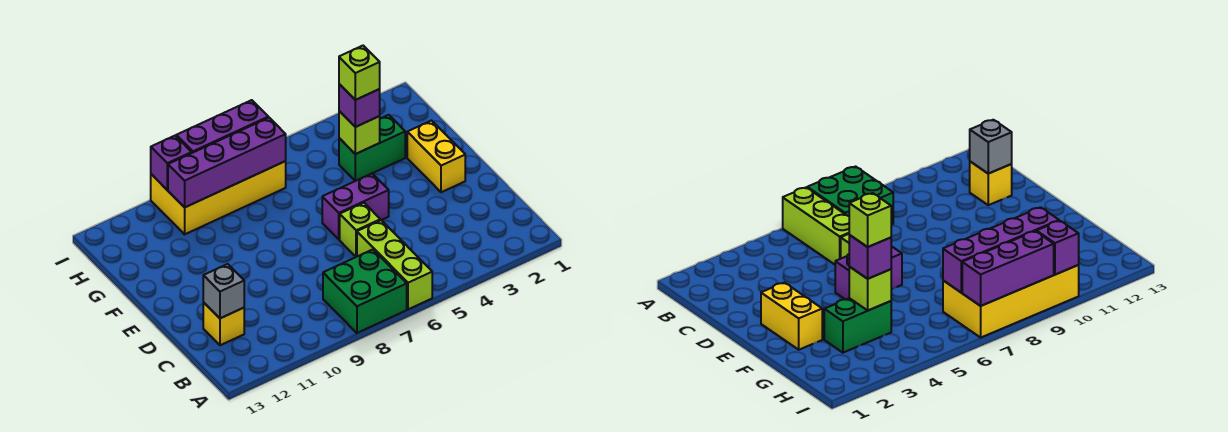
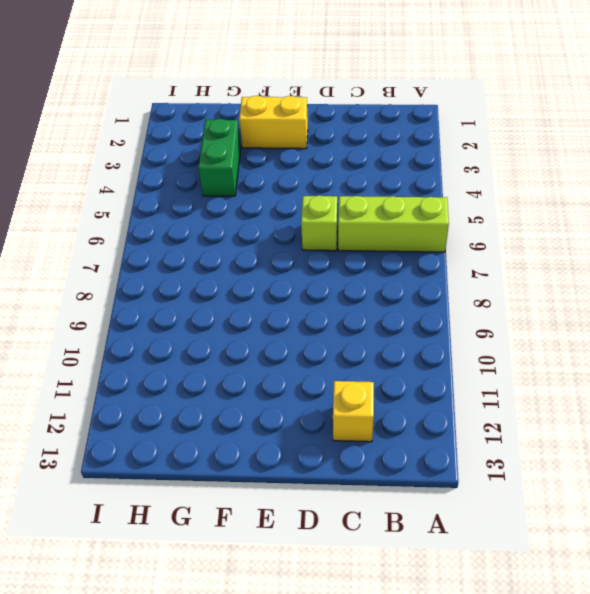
none -> green brick A7:B8 level 1
none -> purple brick E5:E6 level 1
none -> yellow brick H7:I10 level 1

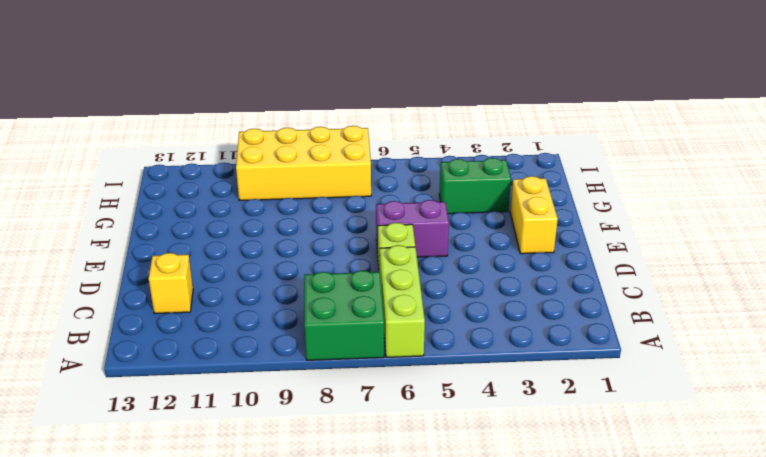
none -> grey brick C12 level 2
none -> lime brick G4 level 2
none -> purple brick H7:H10 level 2

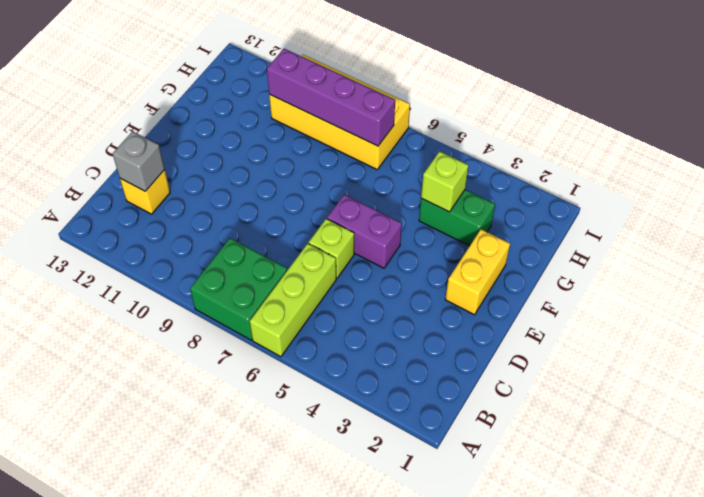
none -> purple brick I7:I9 level 2
none -> purple brick I10 level 2
none -> purple brick G4 level 3

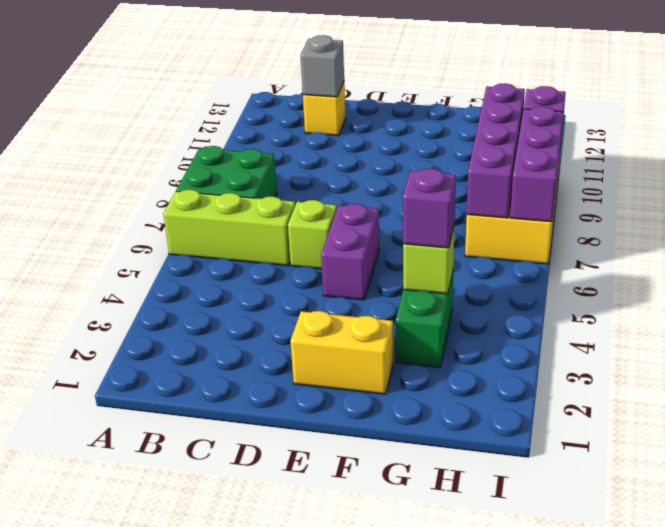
none -> lime brick G4 level 4

